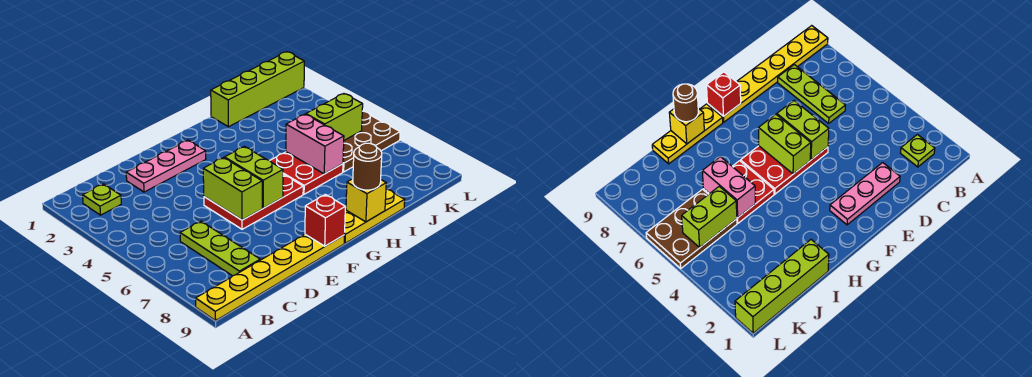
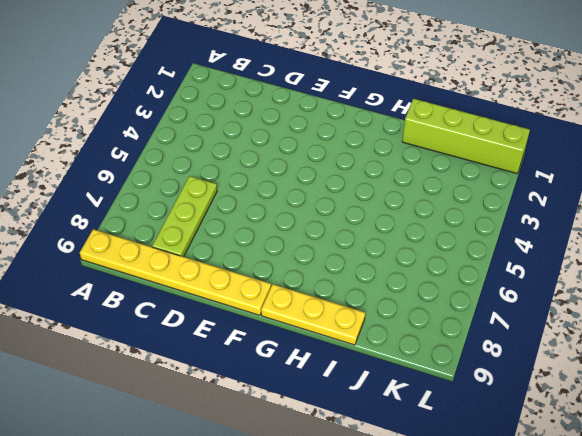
none -> lime plate B2 level 1
none -> pink plate D2:F2 level 1
none -> red plate E5:G6 level 1

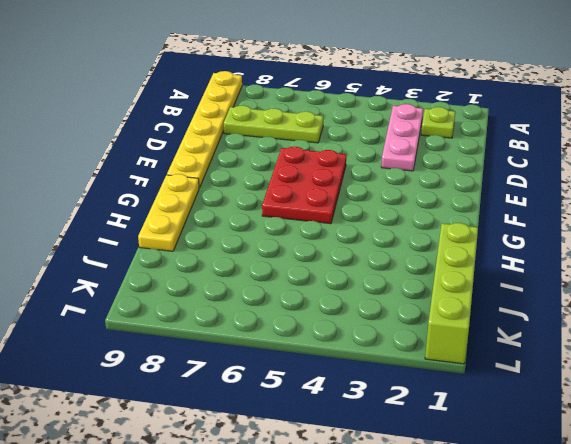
pink plate B3:D3 level 1 -> pink plate D2:F2 level 1
none -> red plate H5:I6 level 1
none -> brown plate J5:L6 level 1
none -> lime brick E5:E6 level 2

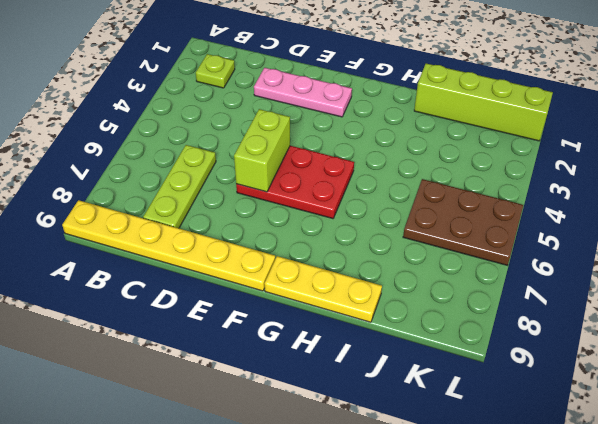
none -> red plate H5:I6 level 1
none -> lime brick F5:F6 level 2
none -> red brick F9 level 2

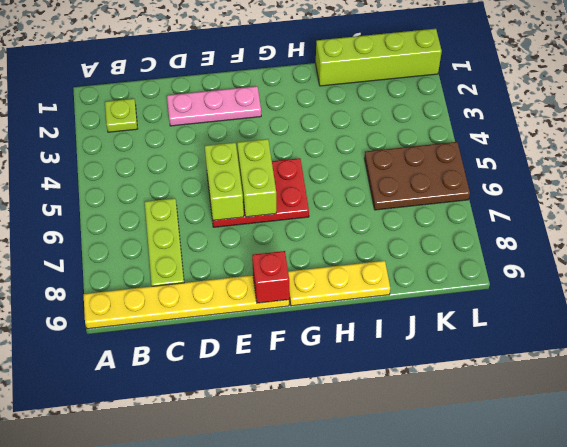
none -> red plate H5:I6 level 1
none -> yellow brick H9 level 2
none -> pink brick I5:I6 level 2

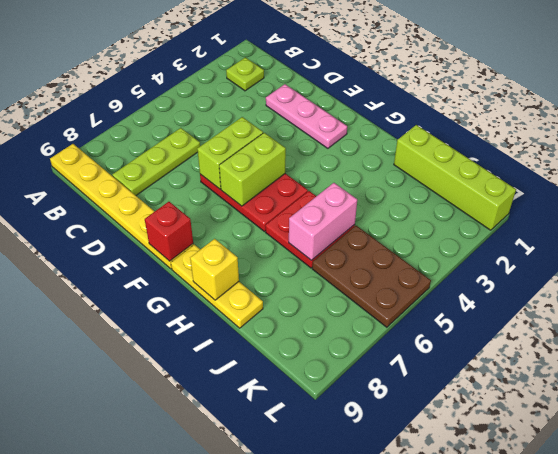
none -> lime brick J5:K5 level 2
none -> brown round brick H9 level 3

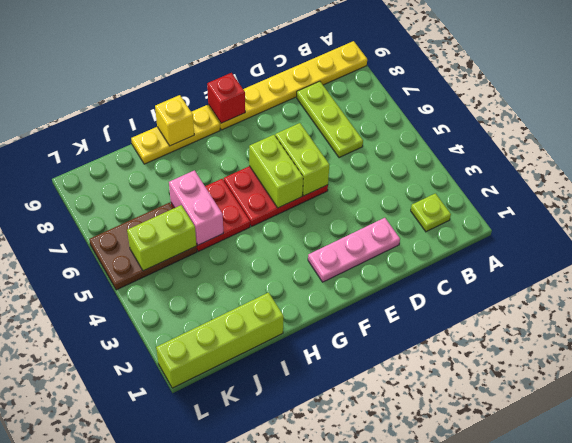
none -> brown round brick H9 level 3

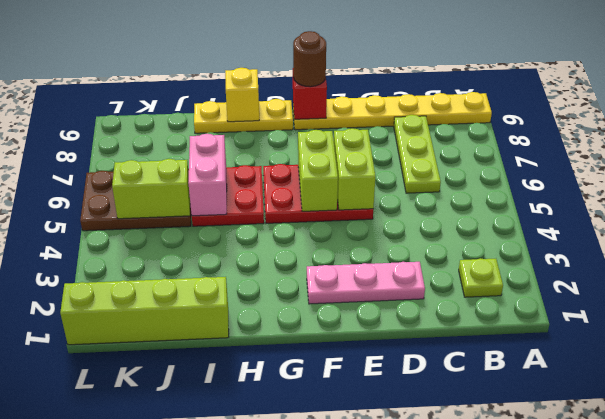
brown round brick F9 level 3 -> brown round brick H9 level 3

